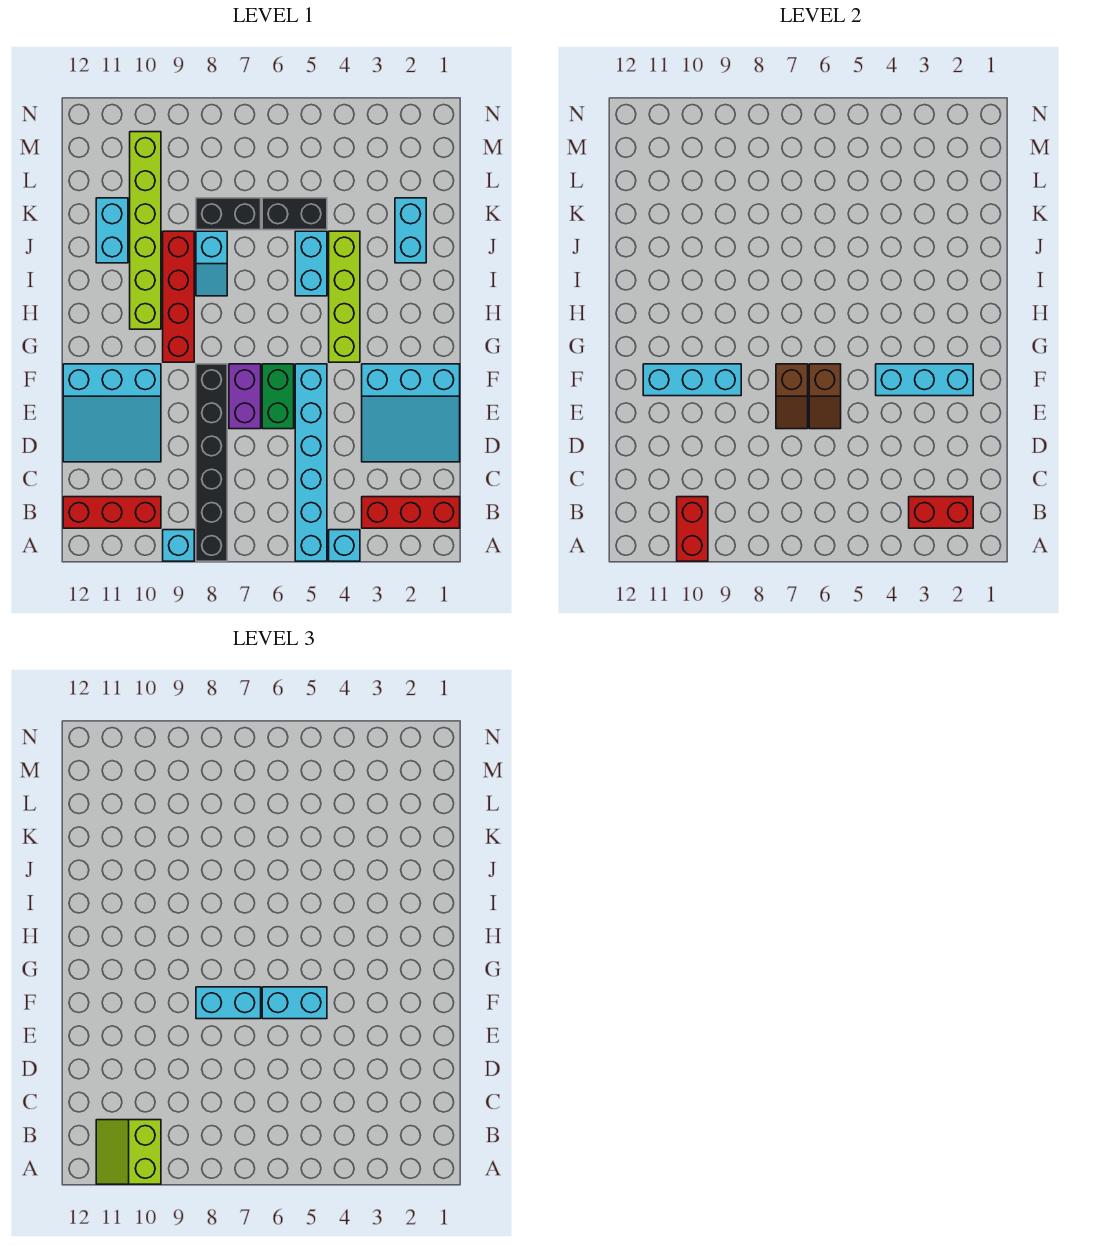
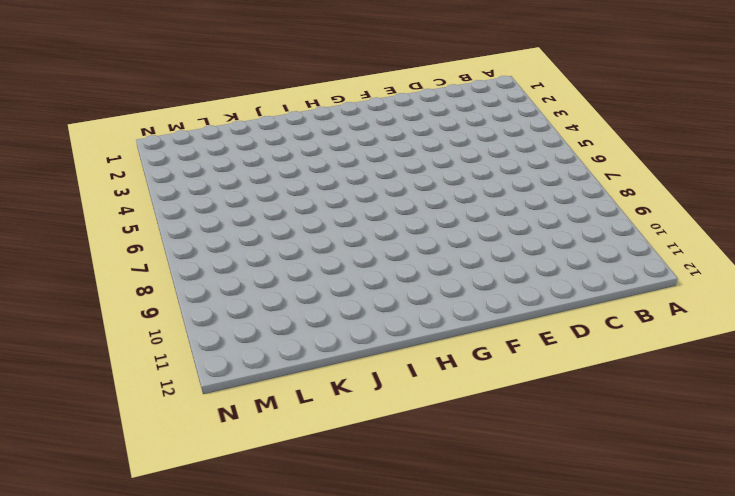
none -> cyan brick A4 level 1
none -> cyan brick A5:F5 level 1
none -> black brick A8:F8 level 1

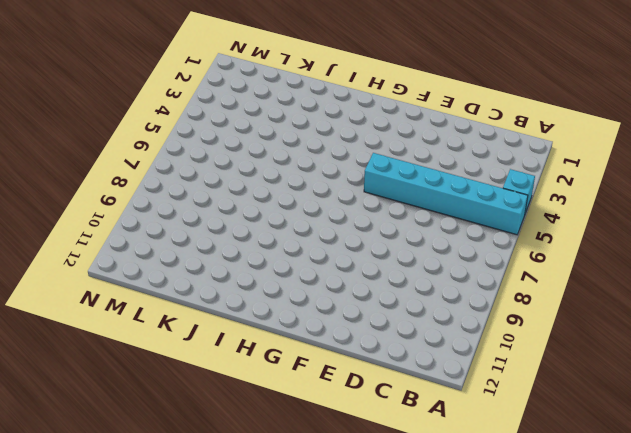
none -> black brick A8:F8 level 1
none -> cyan brick A9 level 1
none -> red brick B1:B3 level 1

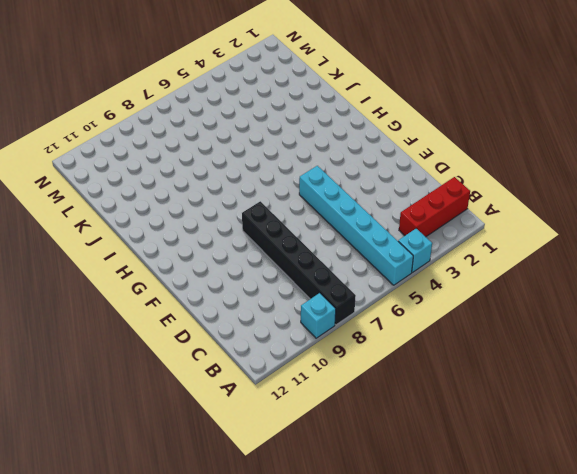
none -> red brick B10:B12 level 1
none -> cyan slope D1:F3 level 1 top F
none -> cyan slope D10:F12 level 1 top F

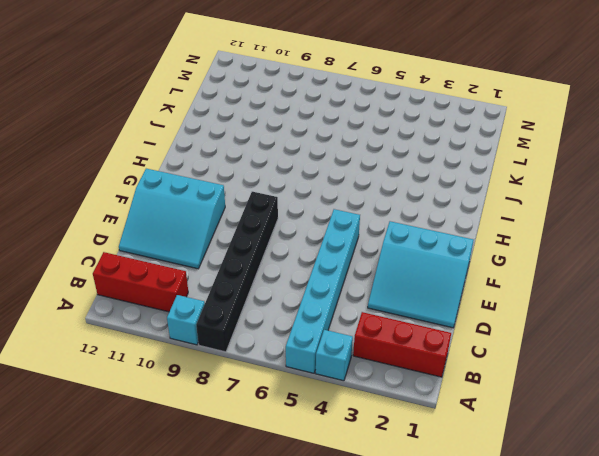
none -> green brick E6:F6 level 1
none -> purple brick E7:F7 level 1
none -> lime brick G4:J4 level 1

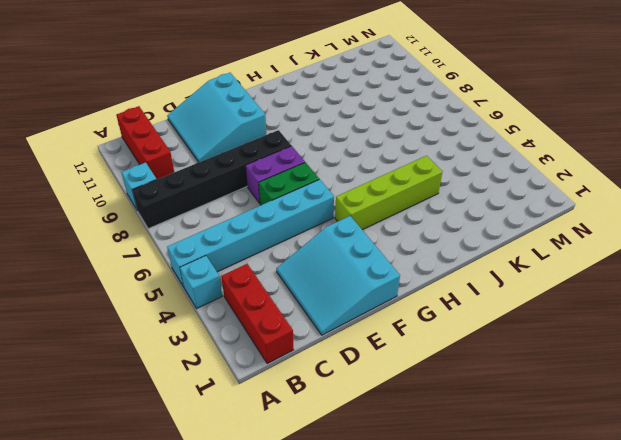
none -> red brick G9:J9 level 1
none -> lime brick H10:M10 level 1
none -> cyan brick I5:J5 level 1

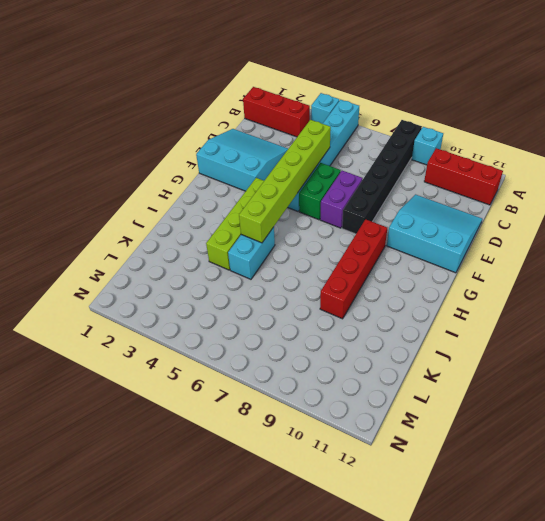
lime brick D5:I5 level 2 -> lime brick H10:M10 level 1
none -> cyan slope I8:J8 level 1 top J
none -> cyan brick J2:K2 level 1
none -> cyan brick J11:K11 level 1

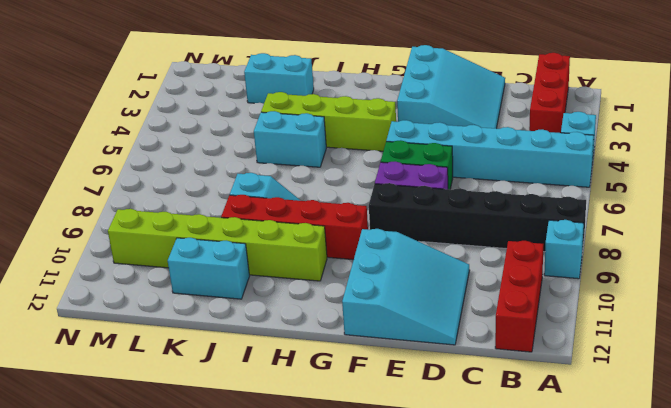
none -> black brick K5:K6 level 1
none -> black brick K7:K8 level 1
none -> red brick A10:B10 level 2

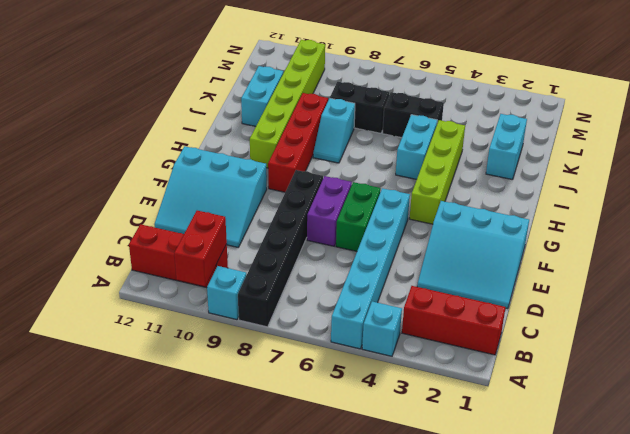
none -> red brick B2:B3 level 2
none -> brown slope E6:F6 level 2 top F
none -> brown slope E7:F7 level 2 top F

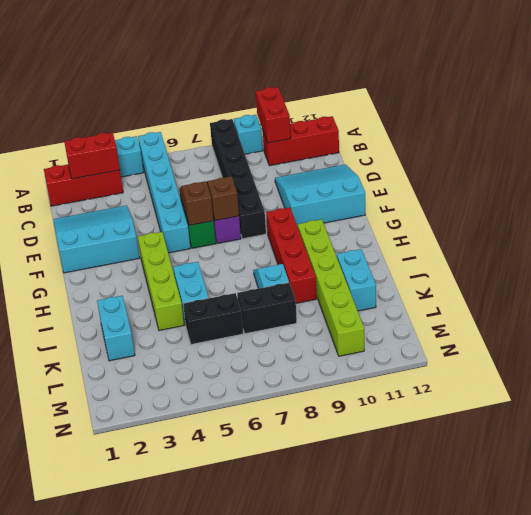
none -> cyan brick F2:F4 level 2
none -> cyan brick F9:F11 level 2
none -> lime slope A10:B11 level 3 top 10

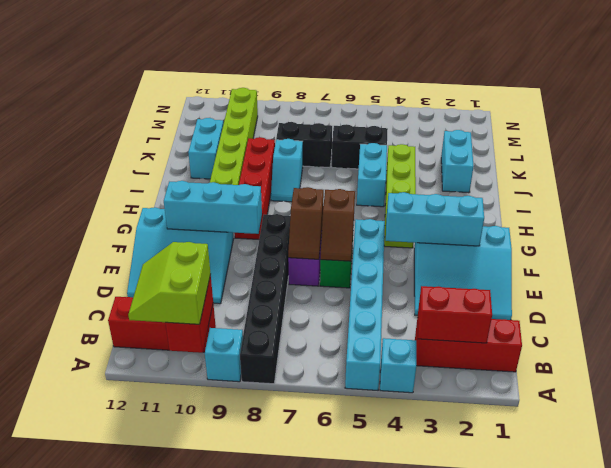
none -> cyan brick F5:F6 level 3
none -> cyan brick F7:F8 level 3

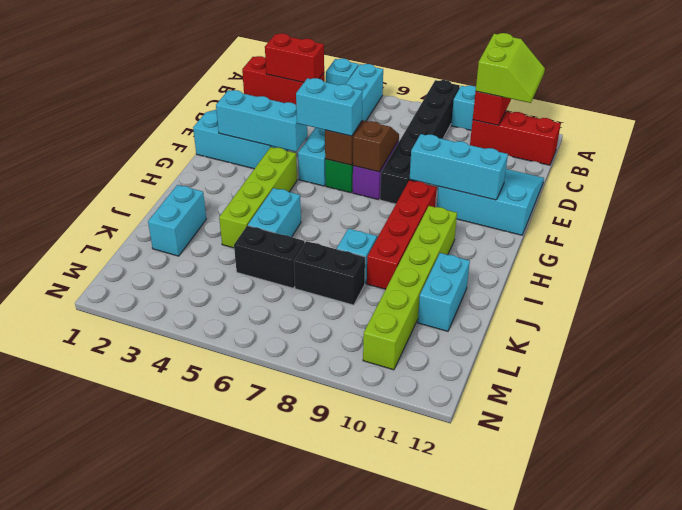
none -> cyan brick F7:F8 level 3

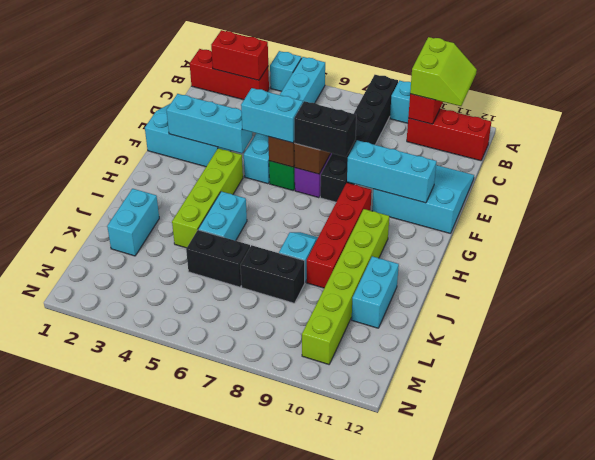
black brick F7:F8 level 3 -> cyan brick F7:F8 level 3

